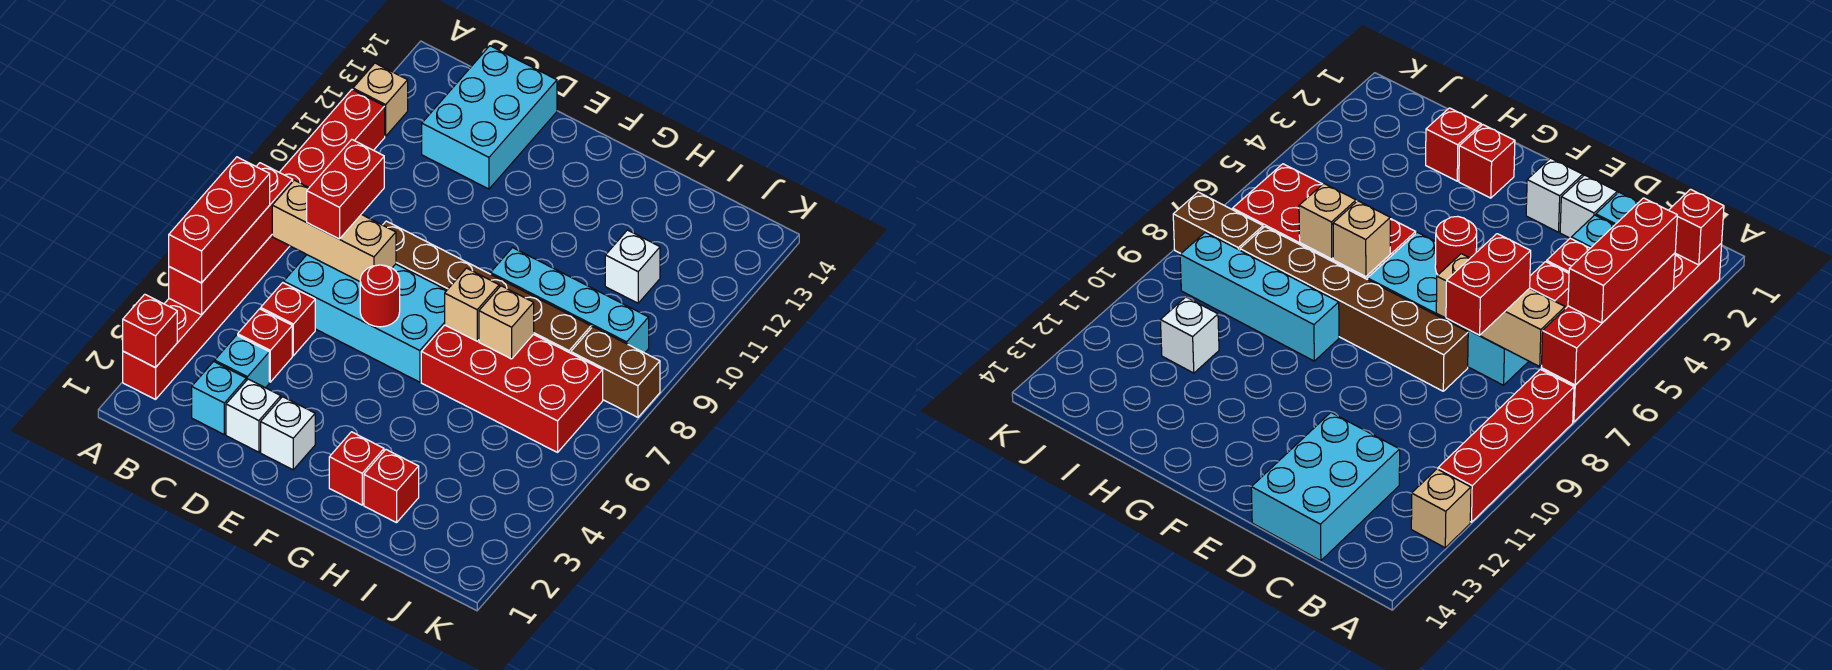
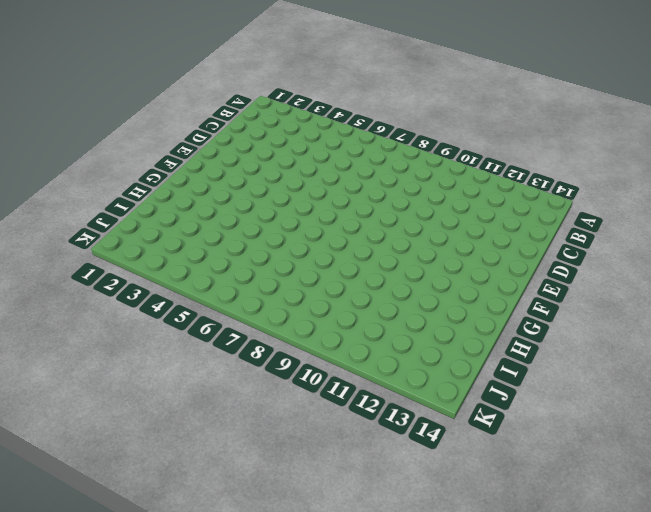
none -> red brick A2:A7 level 1
none -> red brick A8:A11 level 1
none -> tan brick A12 level 1

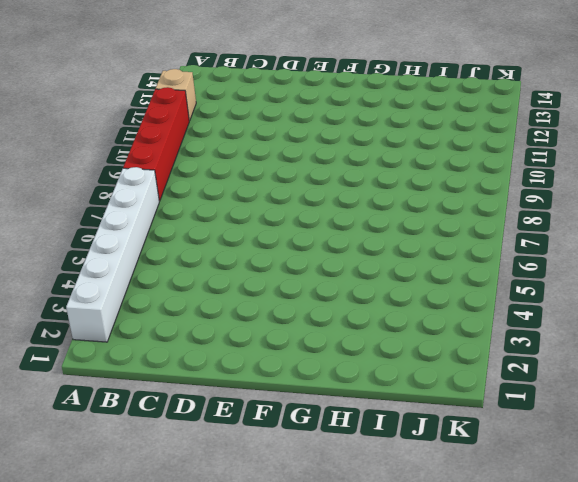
white brick A2:A7 level 1 -> red brick A2:A7 level 1
none -> cyan brick C2 level 1
none -> cyan brick C3 level 1
none -> red brick C4 level 1

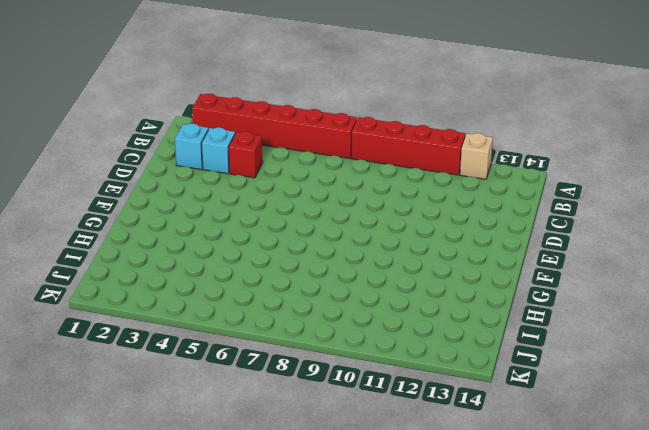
none -> red brick C5 level 1
none -> cyan brick C6:F7 level 1
none -> cyan brick C12:D14 level 1

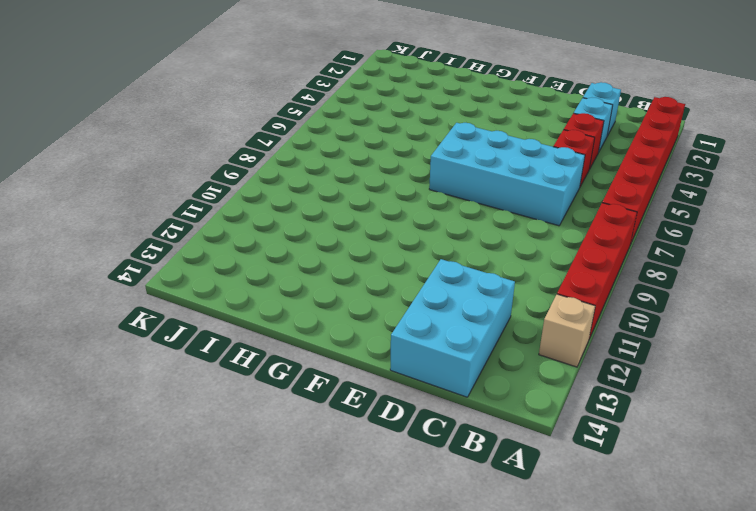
none -> white brick D2 level 1
none -> brown brick D8:I8 level 1
none -> white brick E2 level 1

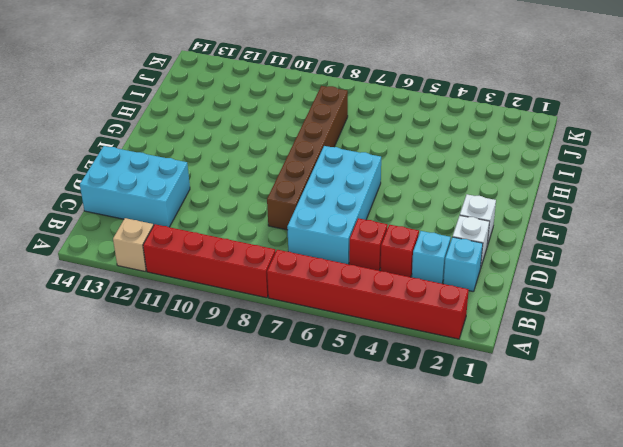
none -> red brick G2 level 1
none -> red brick G6:J7 level 1
none -> cyan brick G9:J9 level 1

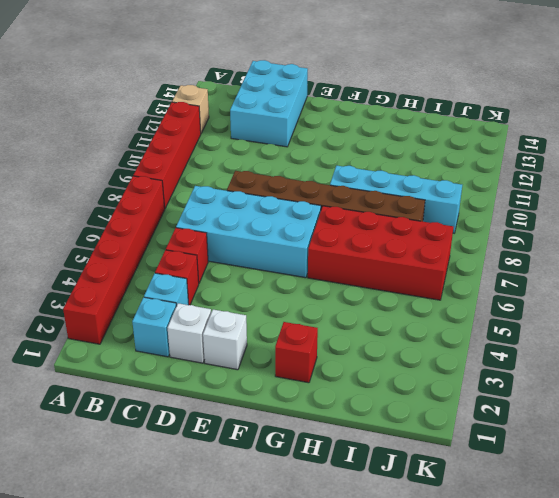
none -> red brick H2 level 1
none -> white brick I11 level 1
none -> brown brick J8:K8 level 1

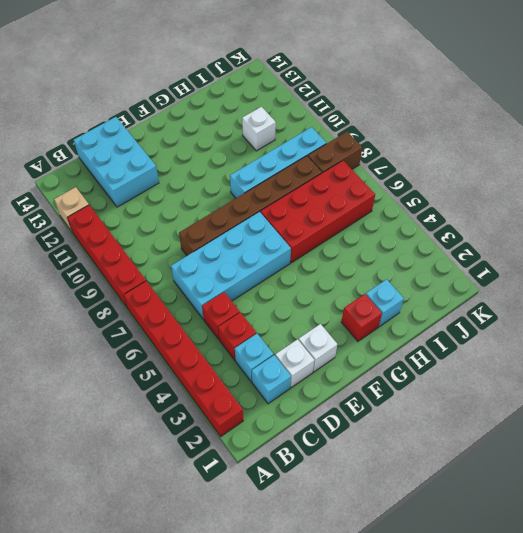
cyan brick H2 level 1 -> red brick H2 level 1
none -> red brick A2 level 2
none -> red brick A4:A7 level 2
none -> tan brick B7:D7 level 2

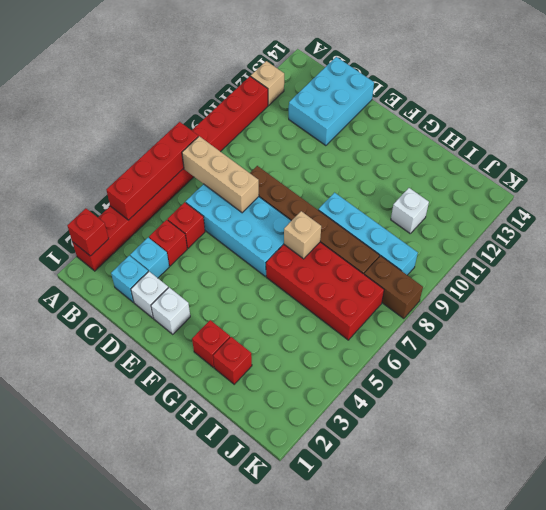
none -> red round brick E6 level 2
none -> tan brick H7 level 2
none -> red brick A4:A6 level 3

